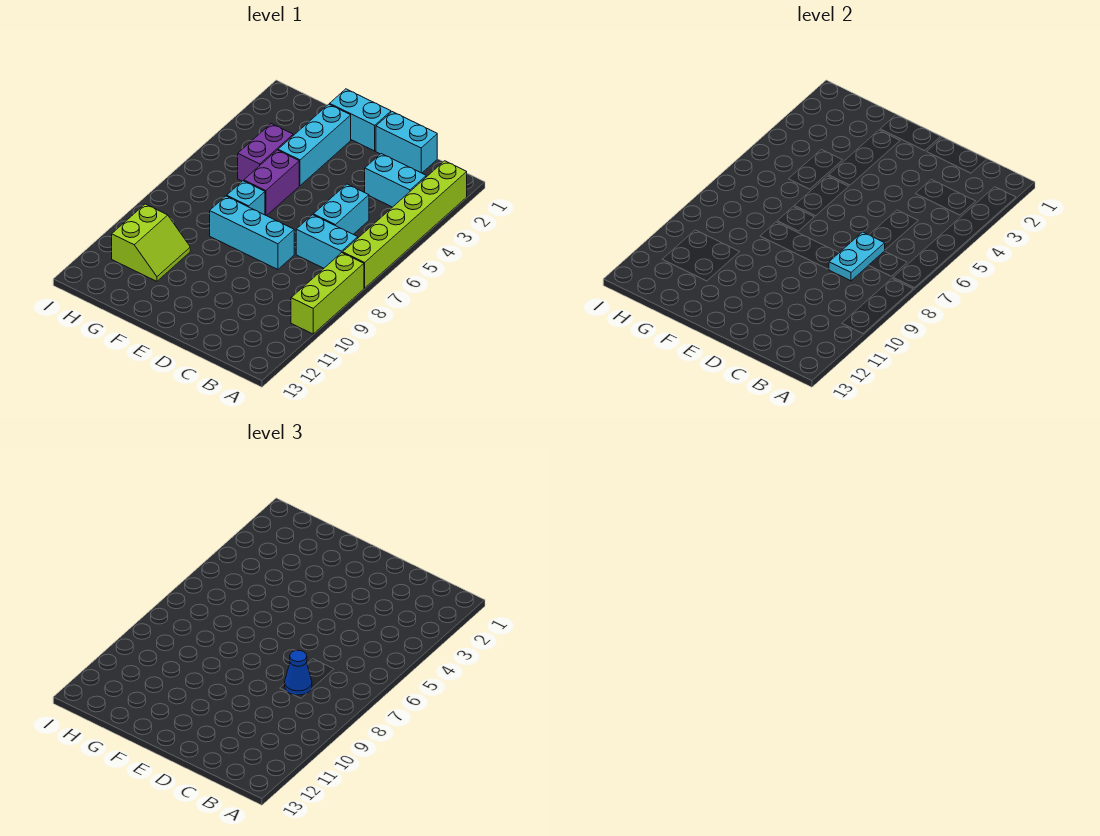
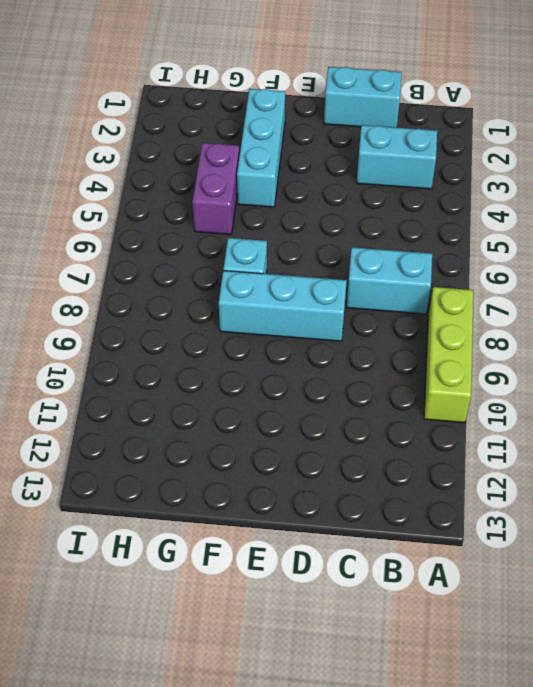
none -> lime brick A2:A7 level 1
none -> cyan brick C5:C6 level 1
none -> cyan brick E1:F1 level 1

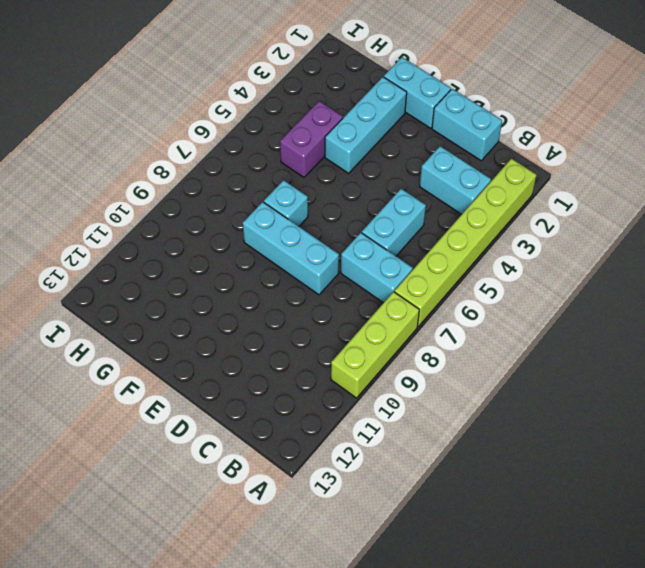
none -> purple brick F5:F6 level 1
none -> lime slope G10:H11 level 1 top H
none -> cyan plate C7:C8 level 2

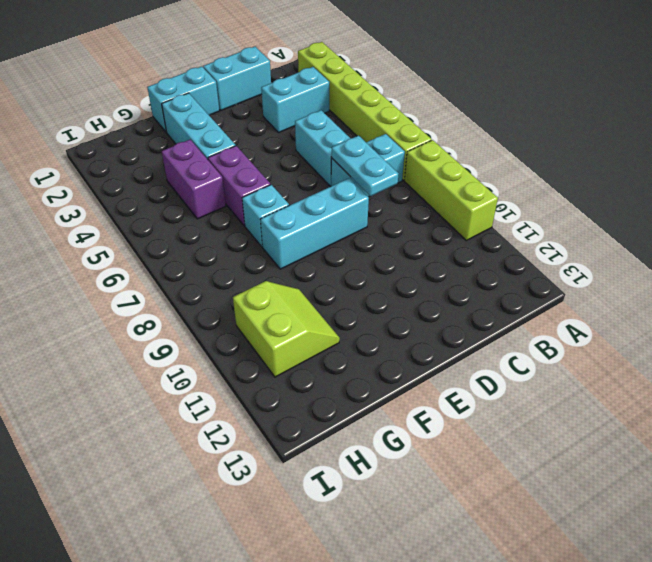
none -> blue cone C8 level 3

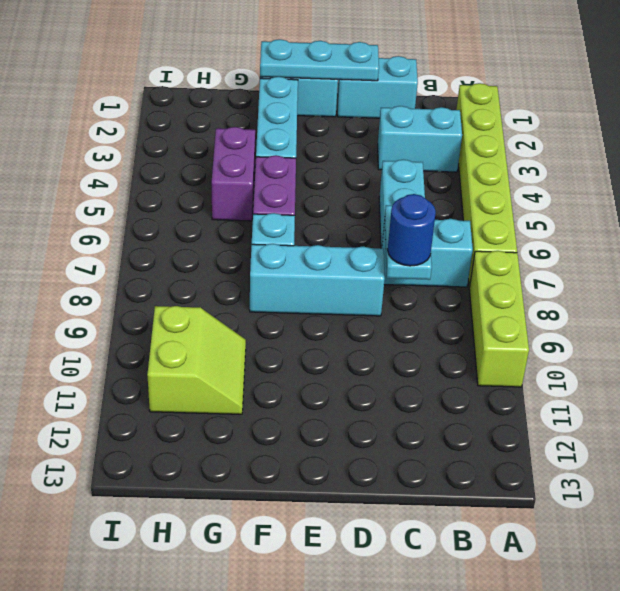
blue round brick C8 level 3 -> blue cone C8 level 3
cyan plate D1:F1 level 2 -> none

